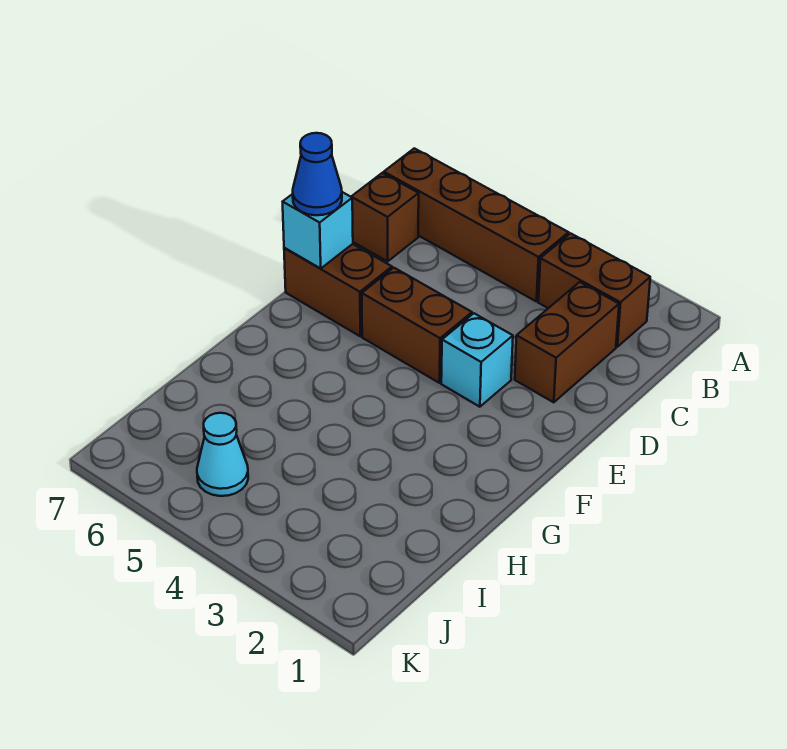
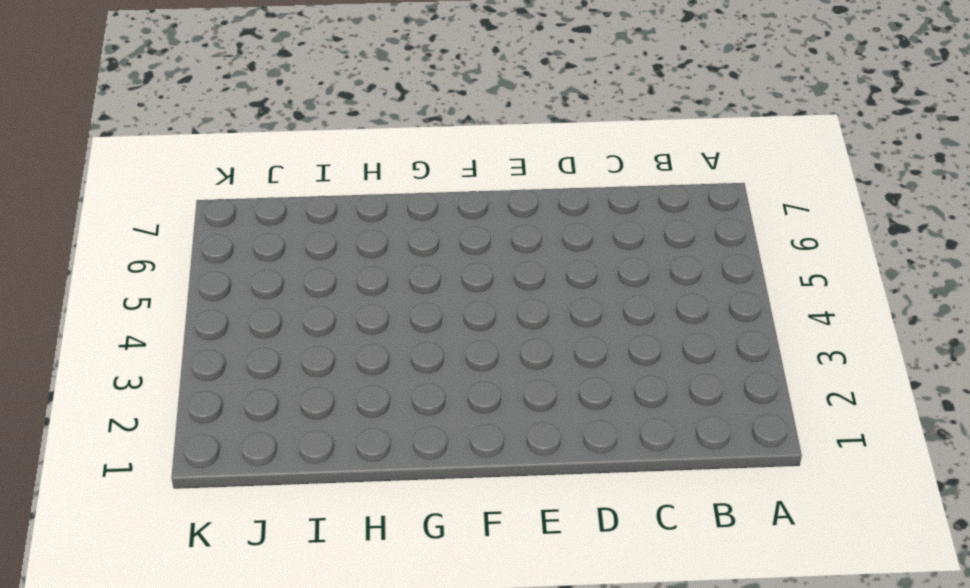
none -> brown brick B2:B3 level 1
none -> brown brick B4:B7 level 1

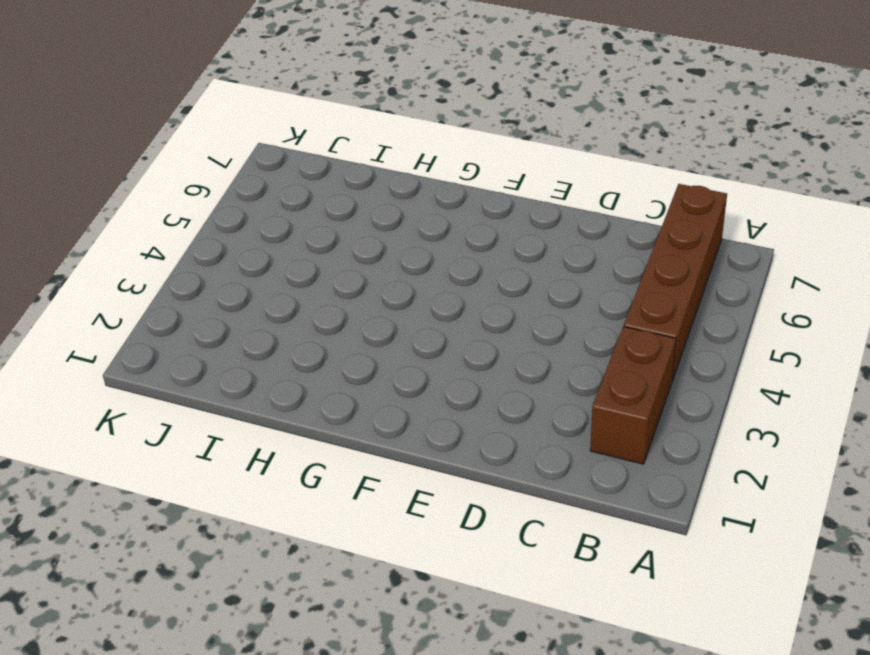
none -> brown brick C2:D2 level 1
none -> brown brick C7 level 1

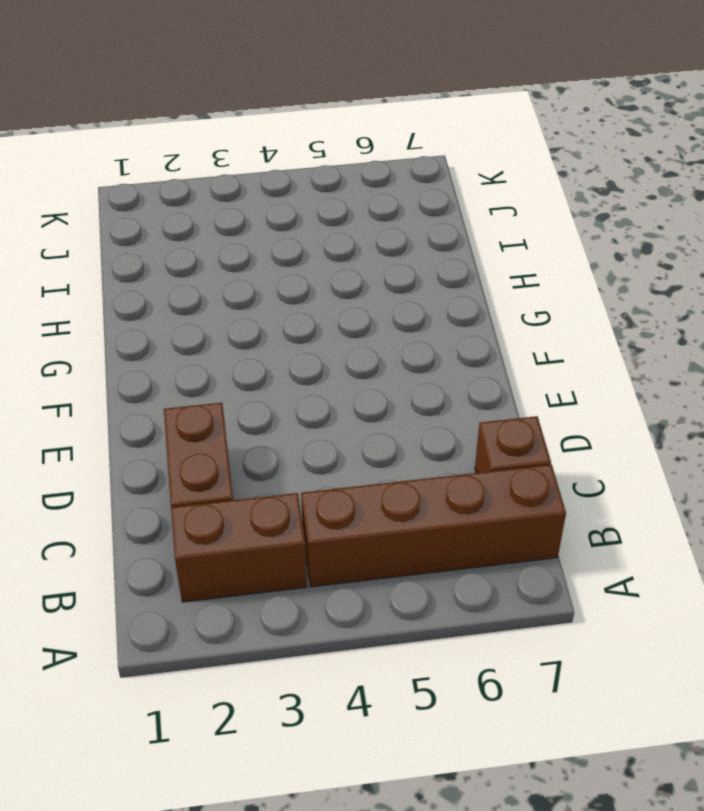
none -> cyan brick E3 level 1
none -> brown brick E4:E5 level 1

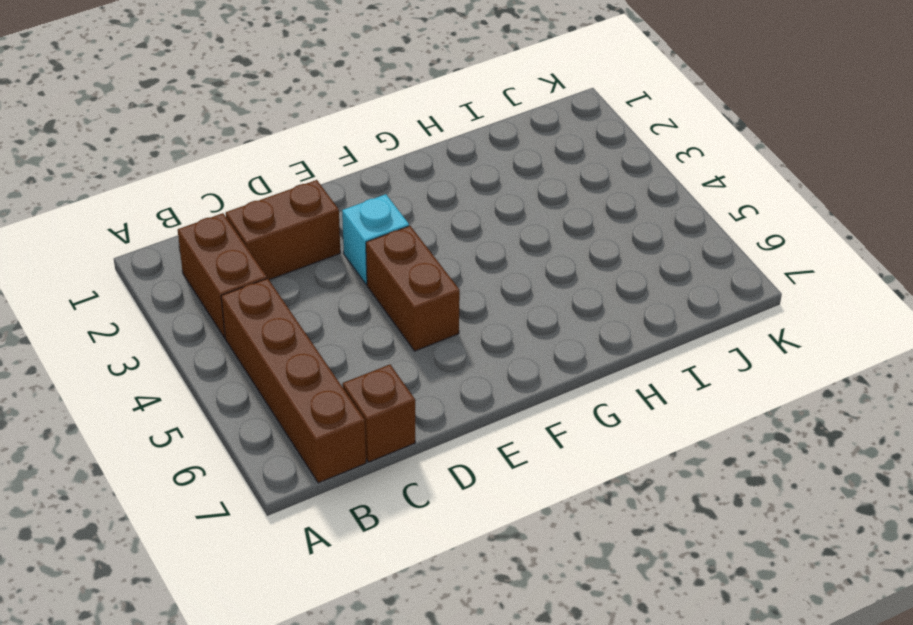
none -> brown brick E6:E7 level 1
none -> cyan cone J5 level 1

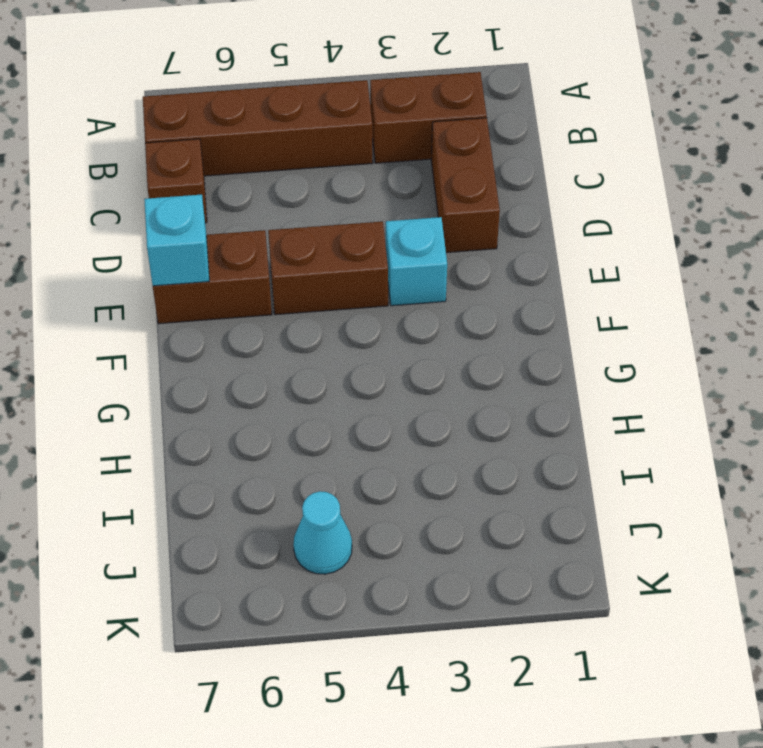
none -> blue cone E7 level 3

